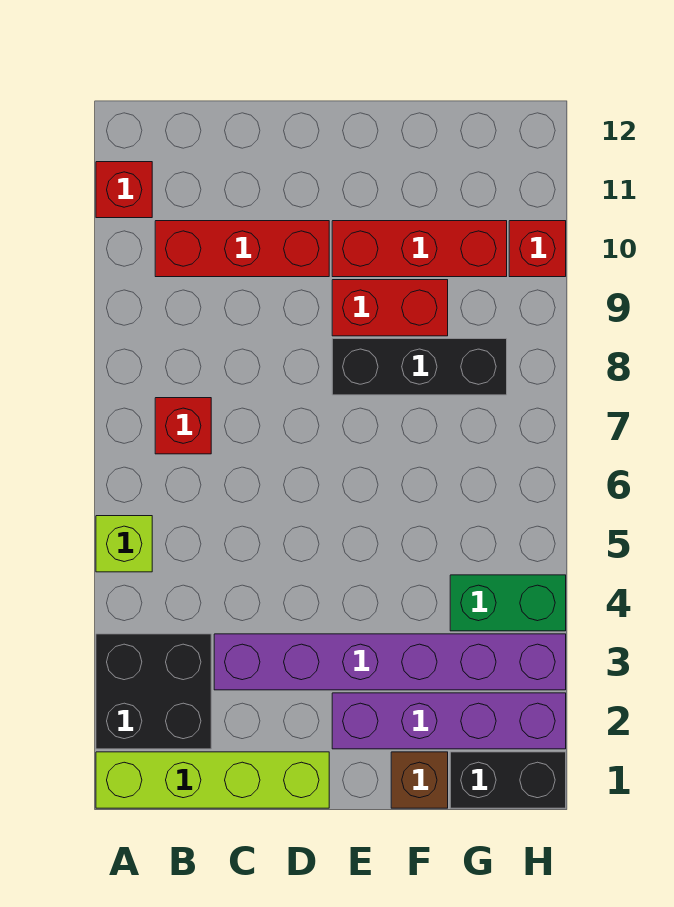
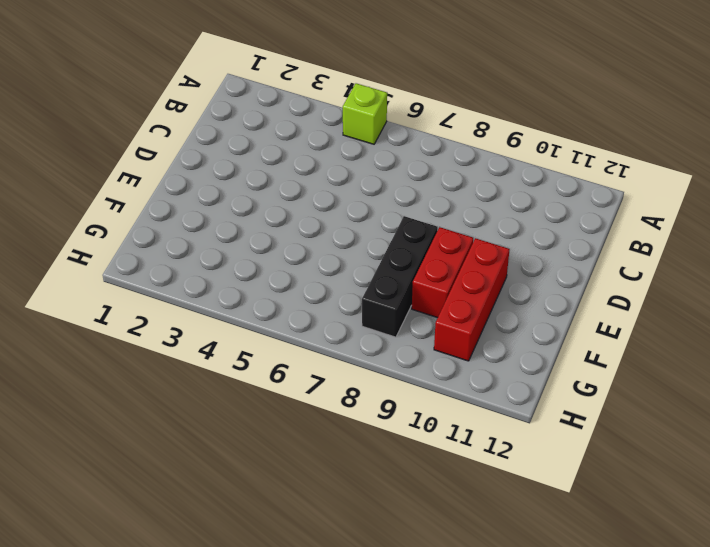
none -> lime brick A1:D1 level 1
none -> black brick A2:B3 level 1
none -> red brick A11 level 1

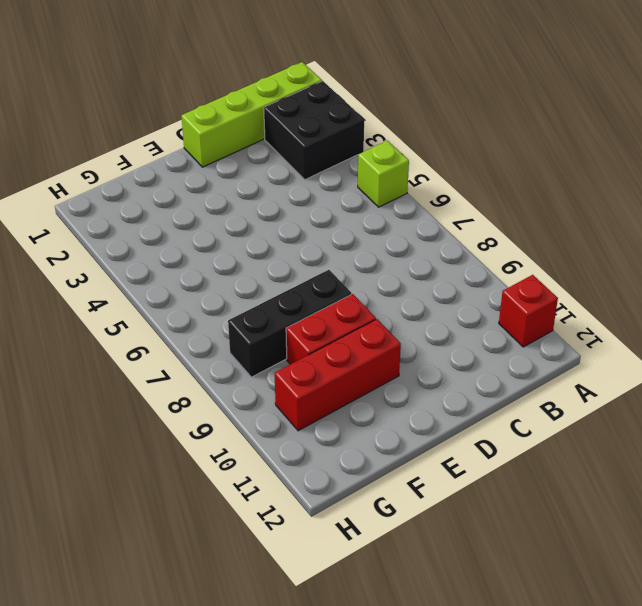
none -> red brick B7 level 1
none -> red brick B10:D10 level 1
none -> purple brick C3:H3 level 1

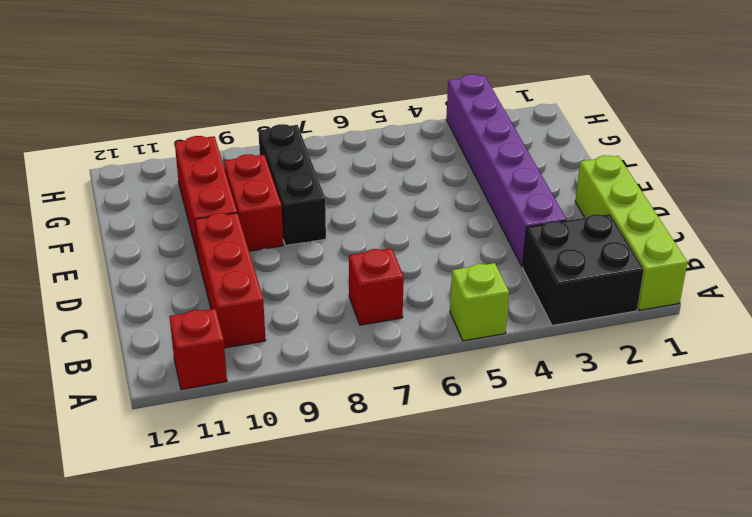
none -> purple brick E2:H2 level 1
none -> brown brick F1 level 1
none -> black brick G1:H1 level 1

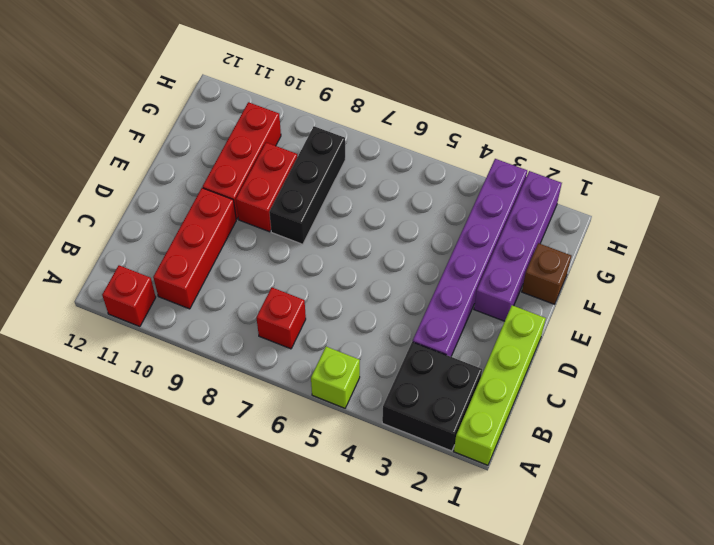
none -> black brick G1:H1 level 1
none -> green brick G4:H4 level 1
none -> red brick H10 level 1

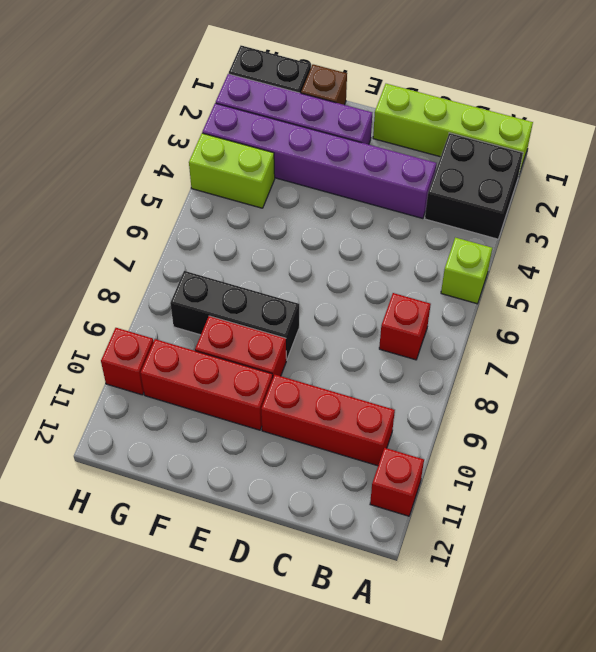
lime brick G4:H4 level 1 -> green brick G4:H4 level 1

